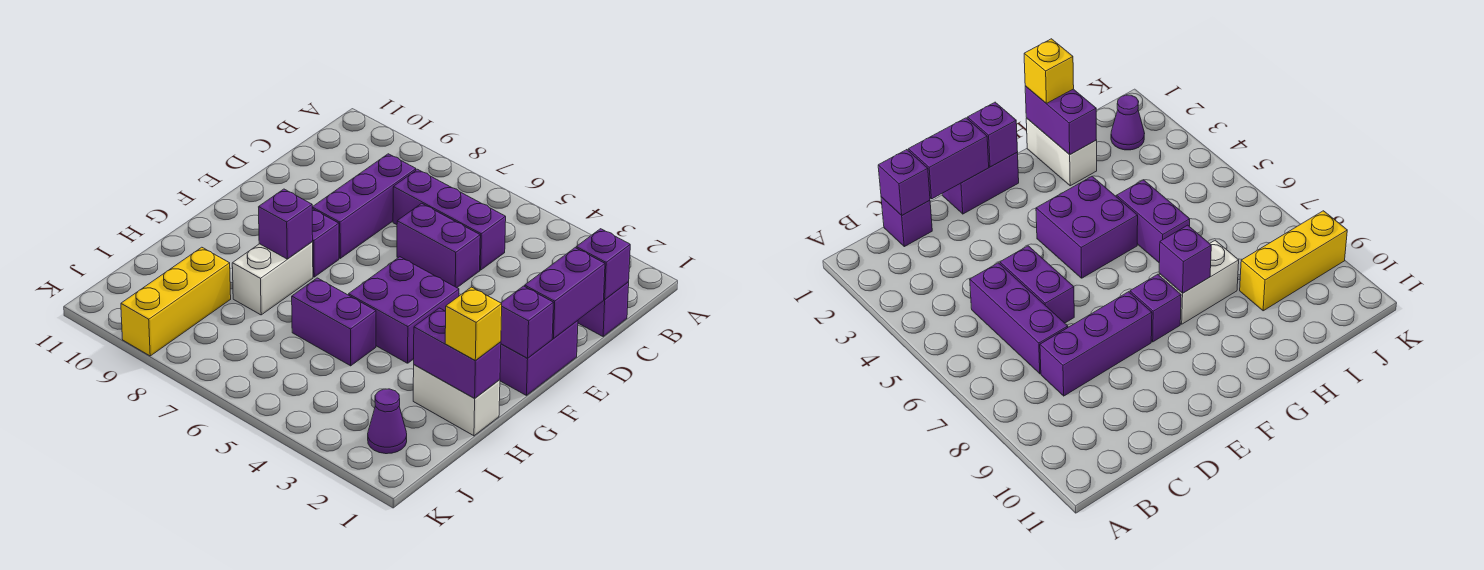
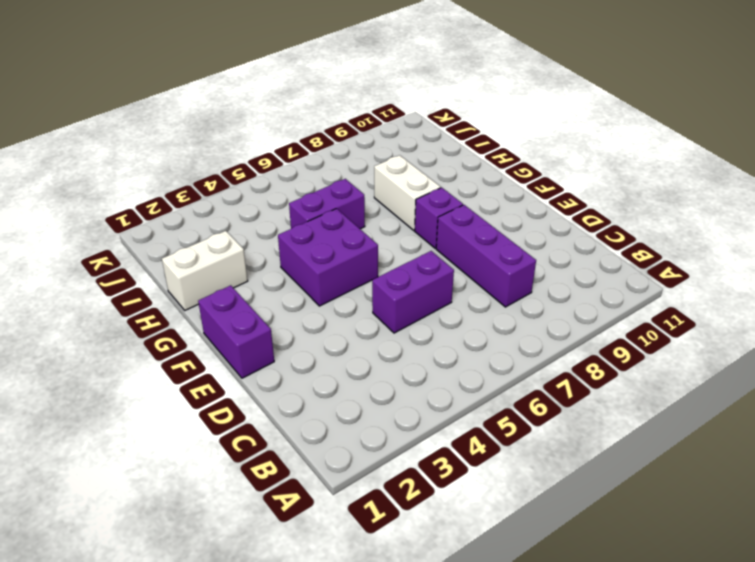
none -> purple brick C1 level 1
none -> purple brick C5:C7 level 1
none -> yellow brick I9:K9 level 1

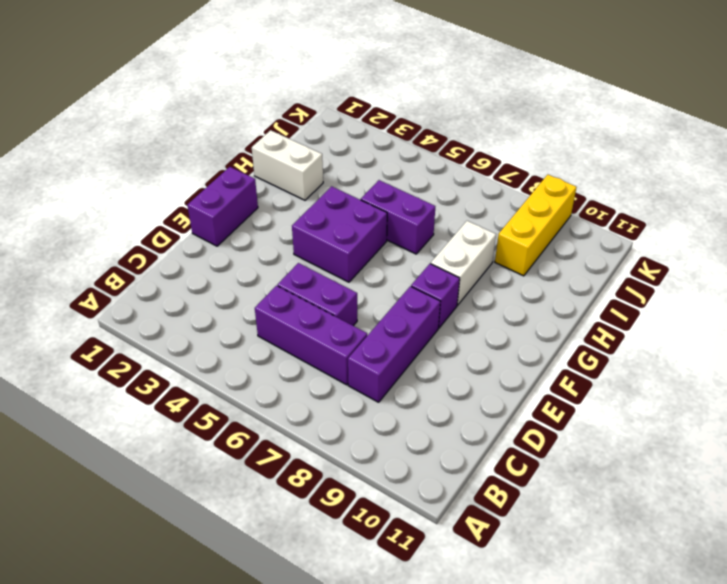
none -> purple brick C1 level 1
none -> purple cone J2 level 1
none -> purple brick C1 level 2

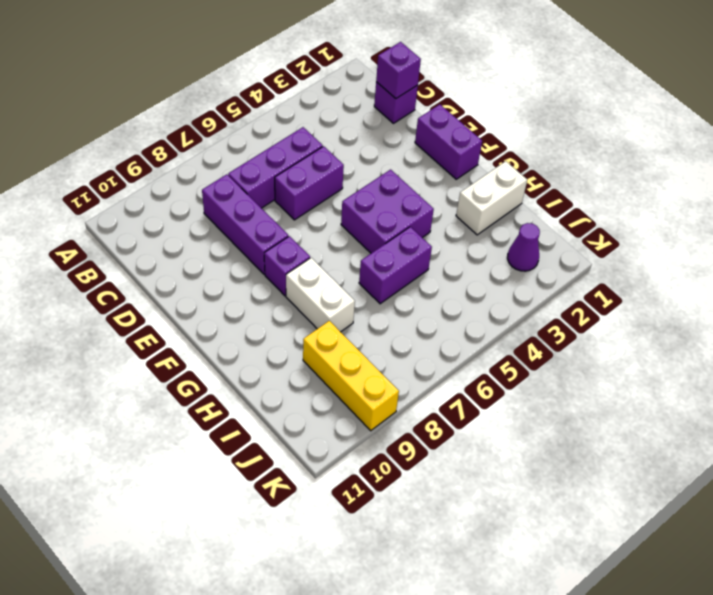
none -> purple brick D1:E1 level 2
none -> purple brick F1 level 2
none -> purple brick G8 level 2

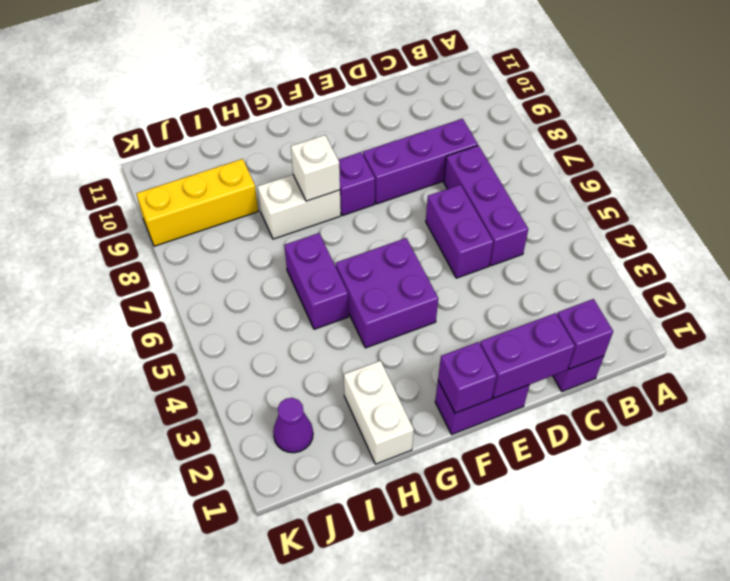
white brick G8 level 2 -> purple brick G8 level 2
none -> purple brick H1:H2 level 2
none -> yellow brick H1 level 3

